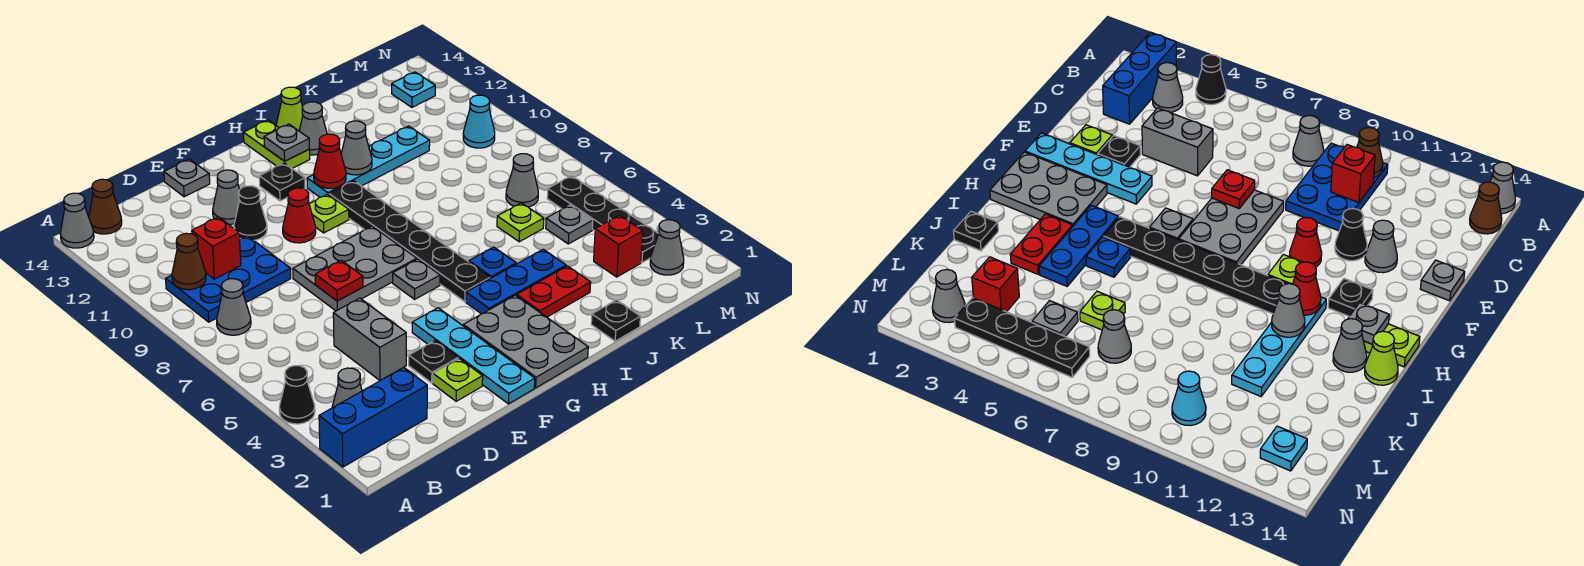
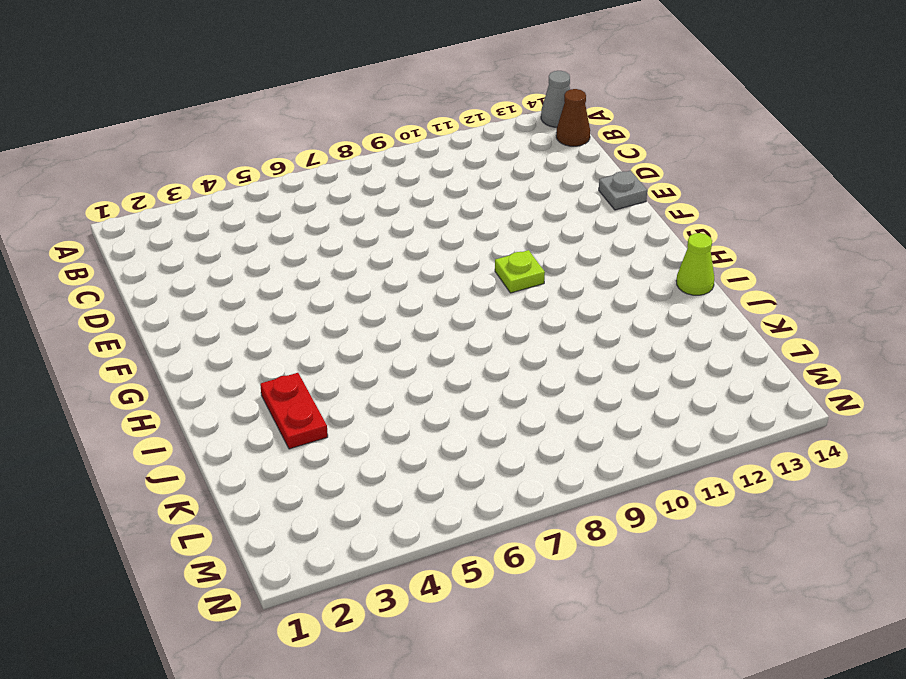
none -> blue brick A2:C2 level 1
none -> black cone A4 level 1
none -> grey cone B3 level 1
none -> grey cone B8 level 1

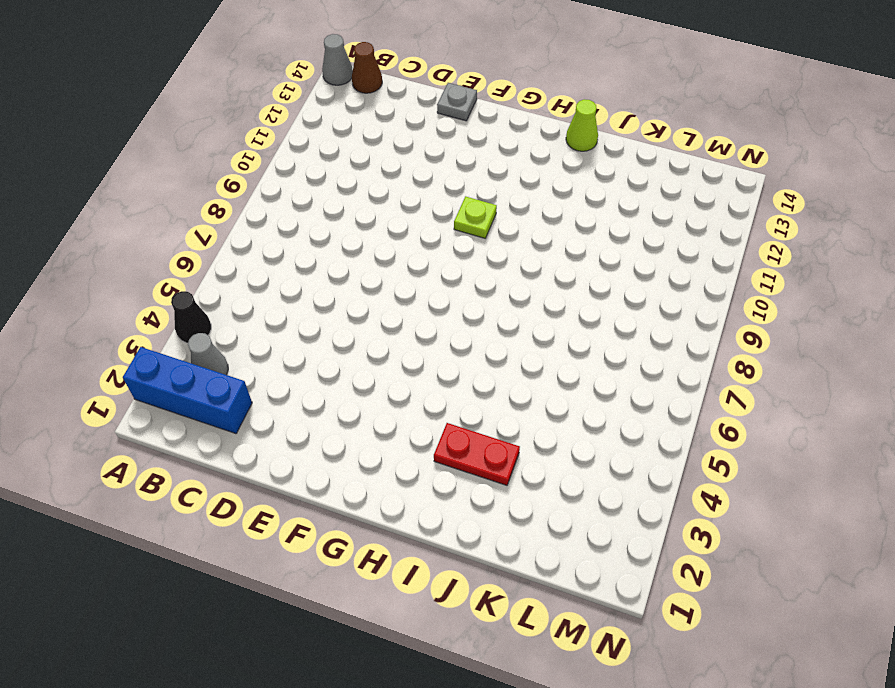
none -> grey cone B8 level 1
none -> blue plate B9:D10 level 1
none -> grey brick D4:D5 level 1
none -> lime plate E2 level 1

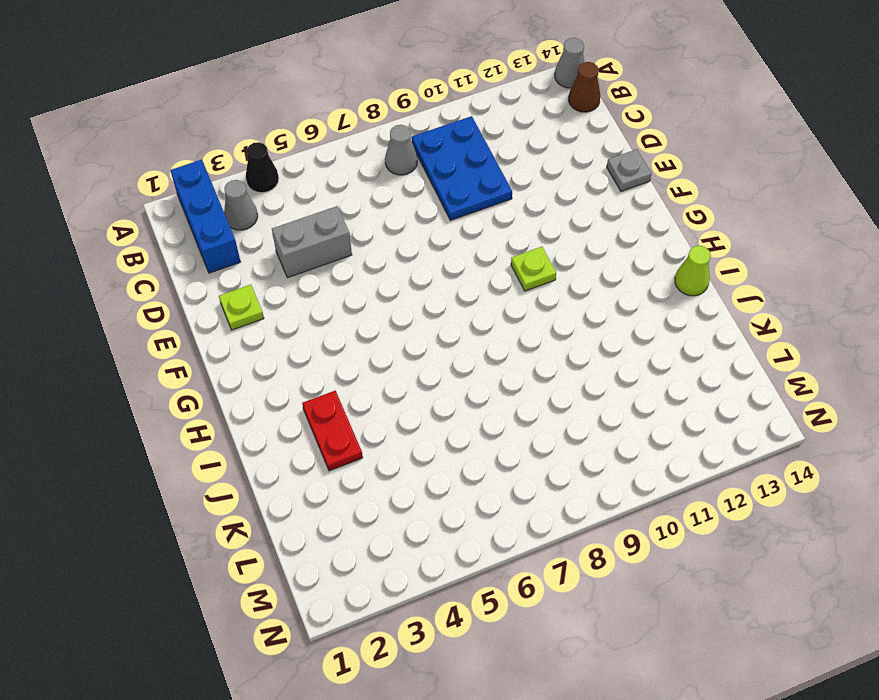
none -> black plate E3 level 1
none -> grey plate E7:G8 level 1
none -> black cone E11 level 1
none -> grey cone E12 level 1

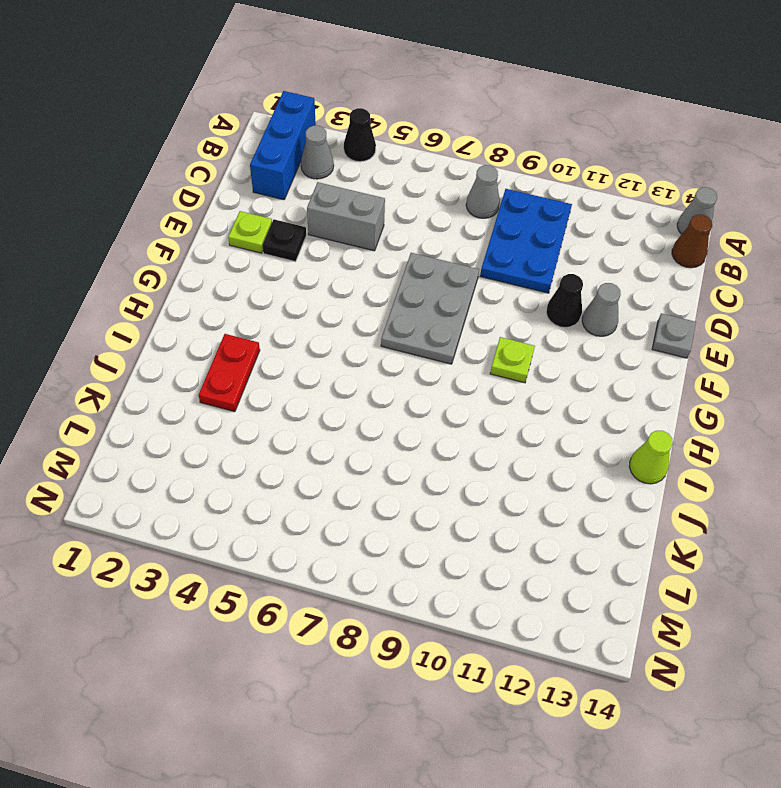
none -> cyan plate F1:F4 level 1
none -> red cone F10 level 1
none -> grey plate G1:H3 level 1
none -> grey plate G6 level 1

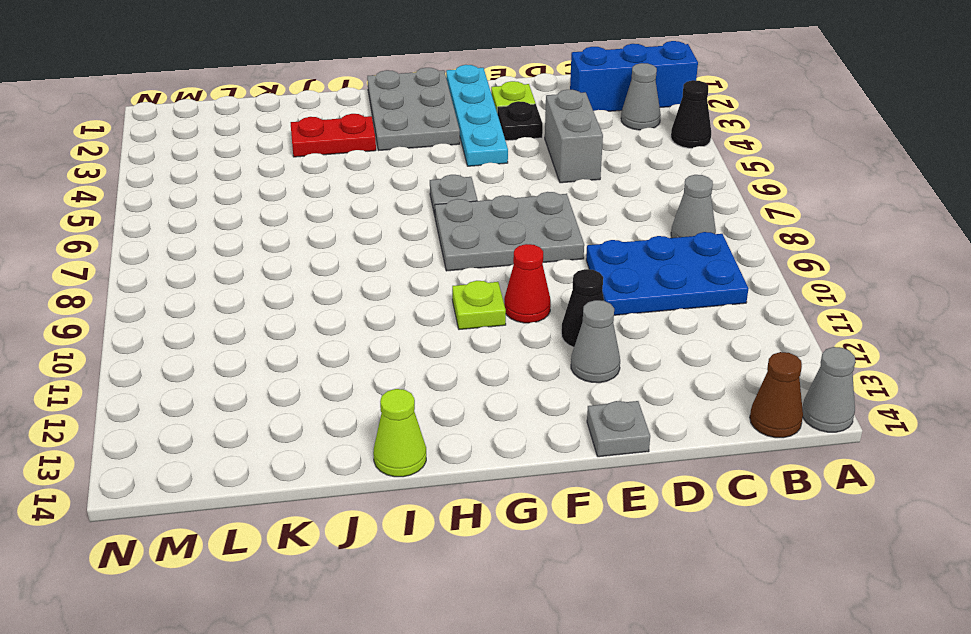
none -> black plate G12 level 1
none -> blue plate H4:J4 level 1
none -> black plate H5:H10 level 1
none -> cyan plate H11:K11 level 1

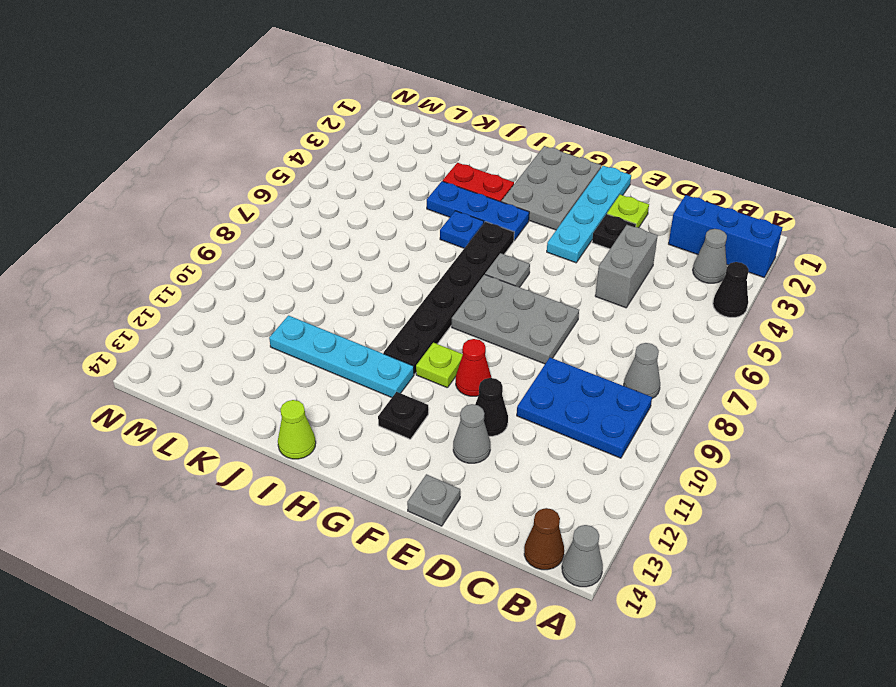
none -> lime plate H13:H14 level 1
none -> grey cone I13 level 1
none -> black plate J1 level 1
none -> lime plate K6 level 1

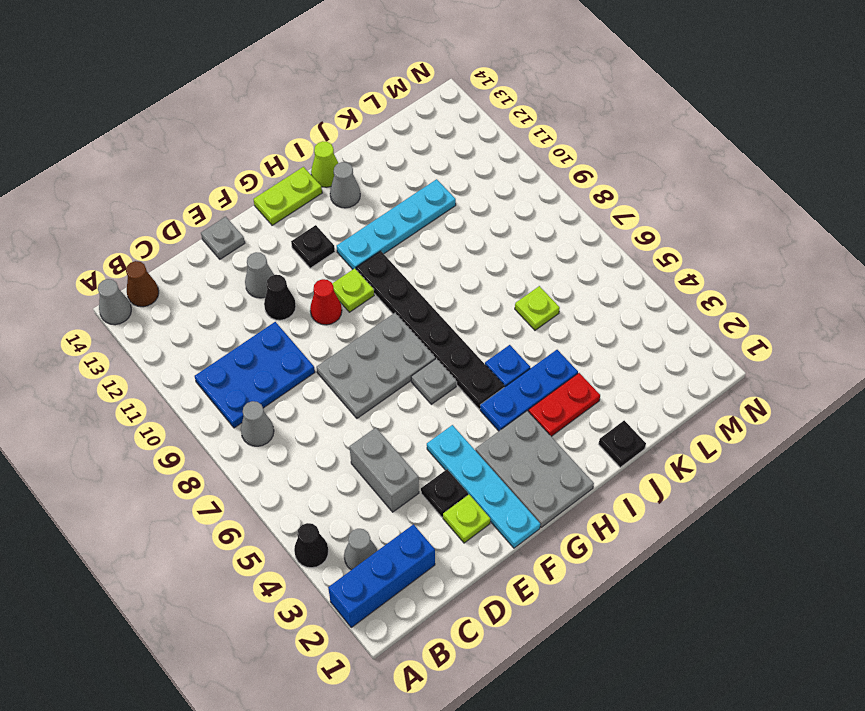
lime plate G14:H14 level 1 -> lime plate H13:H14 level 1
none -> red brick L3 level 1
none -> grey plate L5 level 1
none -> grey cone L7 level 1
none -> grey cone M2 level 1

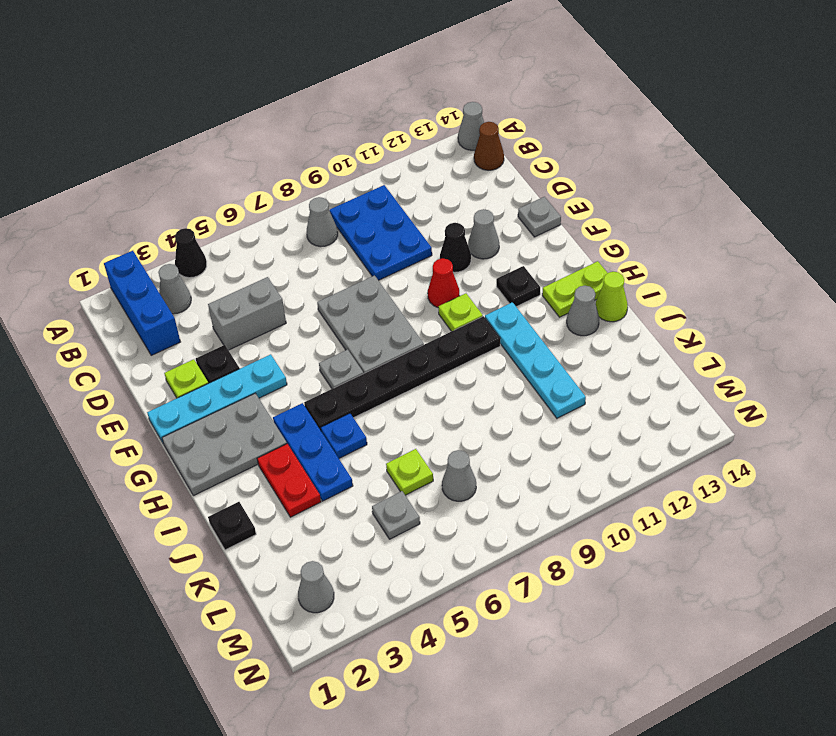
none -> red brick L3 level 1
none -> black plate M3:M6 level 1
none -> cyan cone M10 level 1
none -> cyan plate M13 level 1

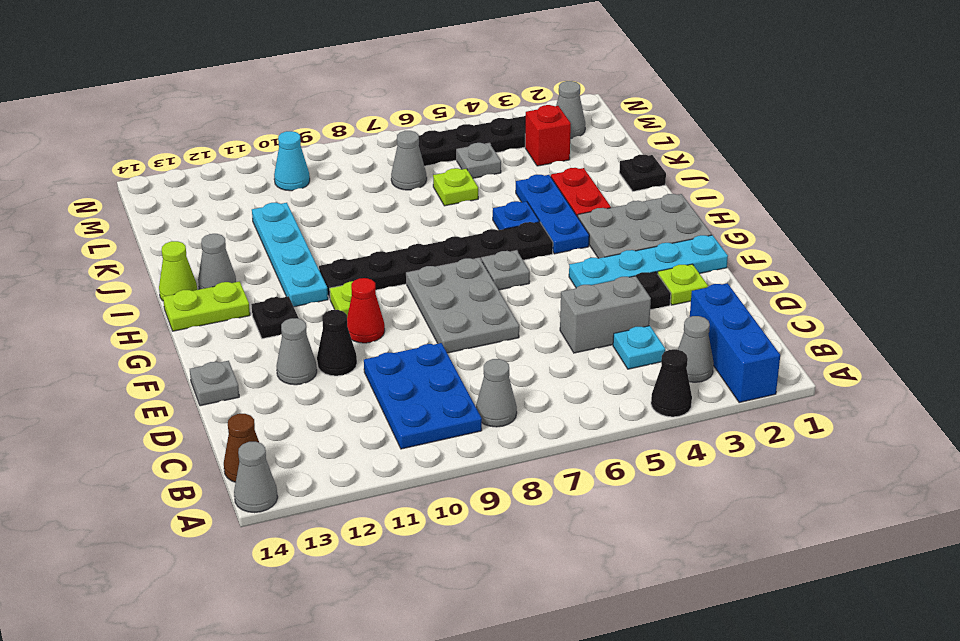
cyan plate C4 level 1 -> cyan plate M13 level 1
none -> brown cone B10 level 2
none -> red brick C10 level 2
none -> red plate E7 level 2
none -> red cone H11 level 2

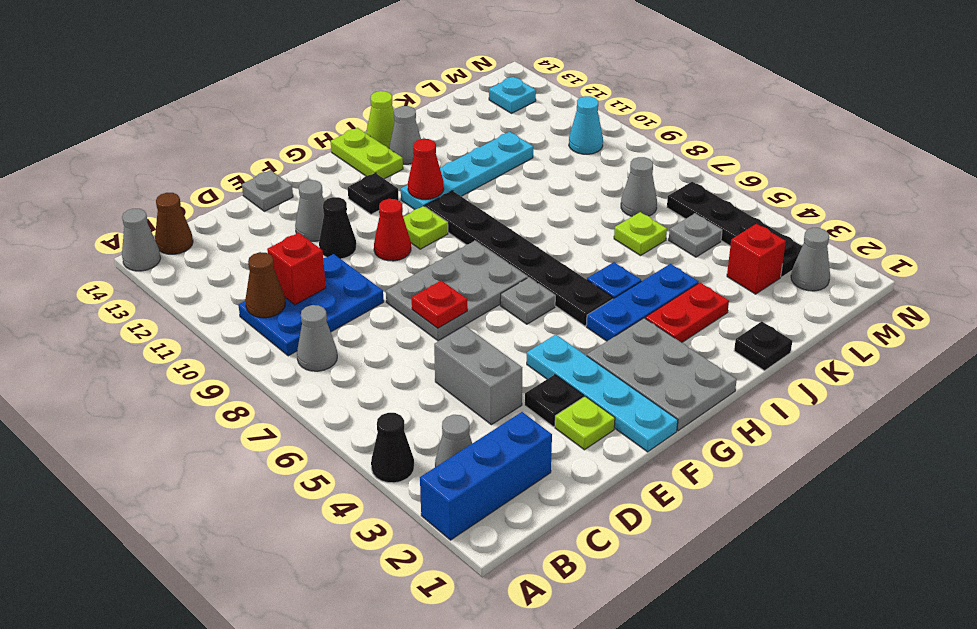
none -> grey plate H13 level 2
none -> grey cone I11 level 2

